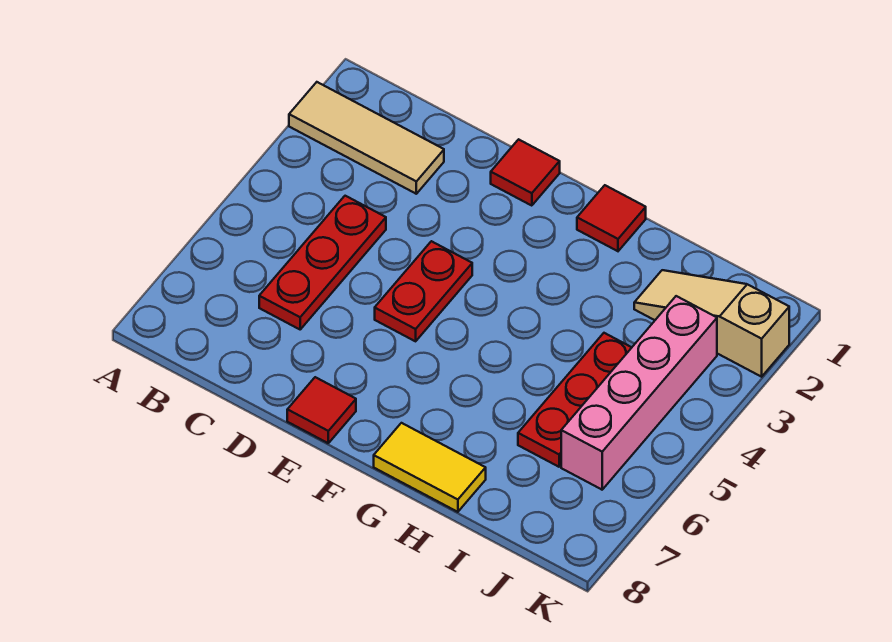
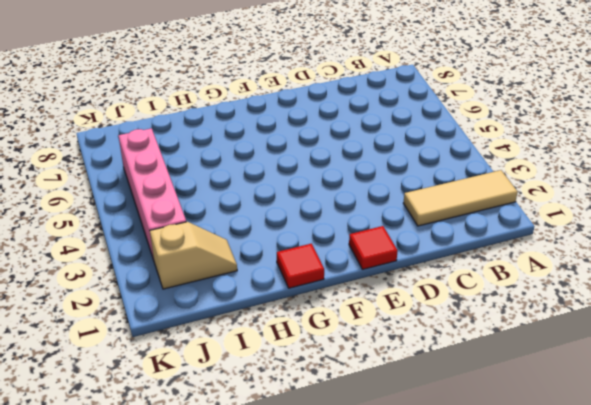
tan slope I2:J2 level 1 top J -> tan slope I2:K2 level 1 top K
none -> red plate C4:C6 level 1
none -> red plate E4:E5 level 1

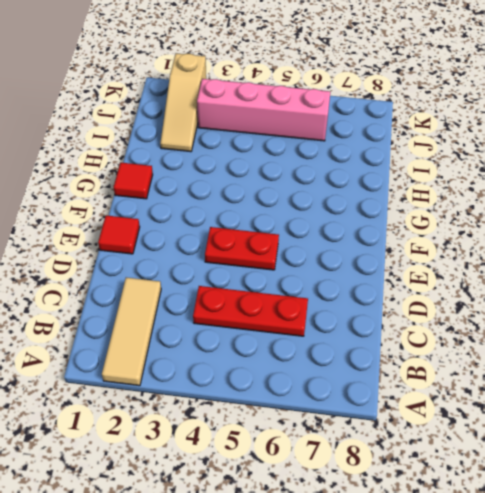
none -> red tile E8 level 1
none -> yellow tile G8:H8 level 1

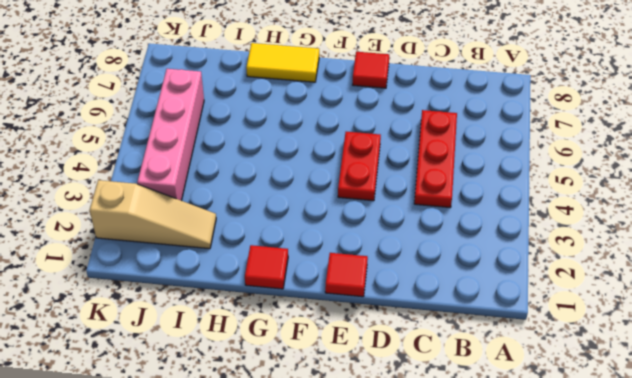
none -> tan tile A2:C2 level 1
none -> red plate I4:I6 level 1

